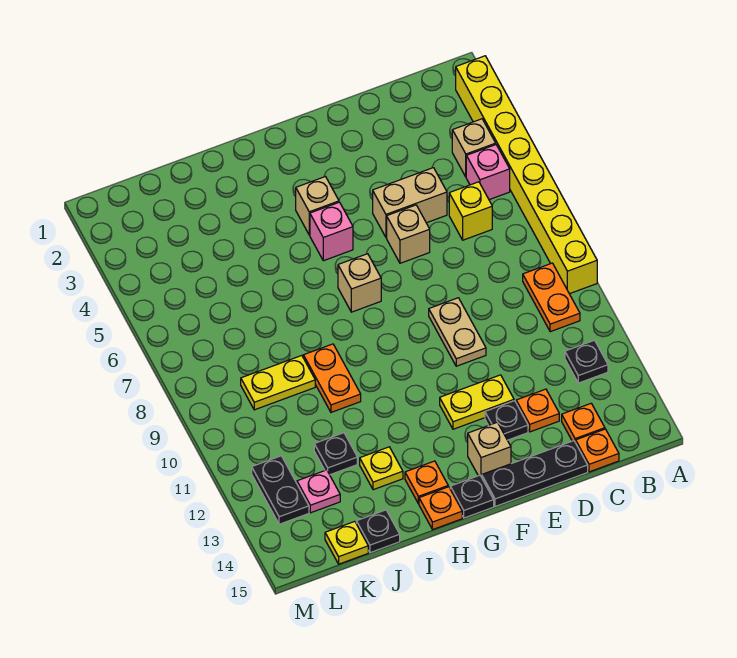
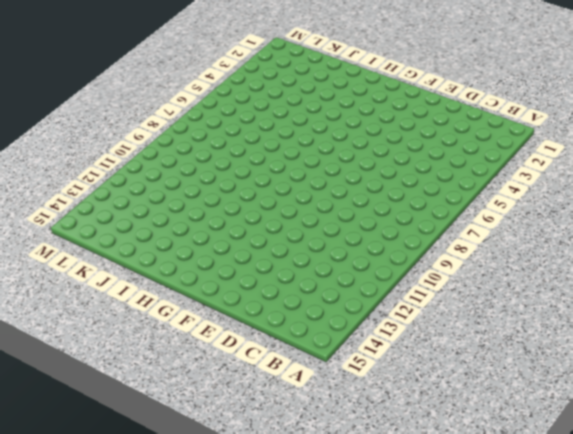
none -> yellow brick A2:A9 level 1
none -> tan brick B4 level 1
none -> pink brick B5 level 1
none -> orange plate B9:B10 level 1

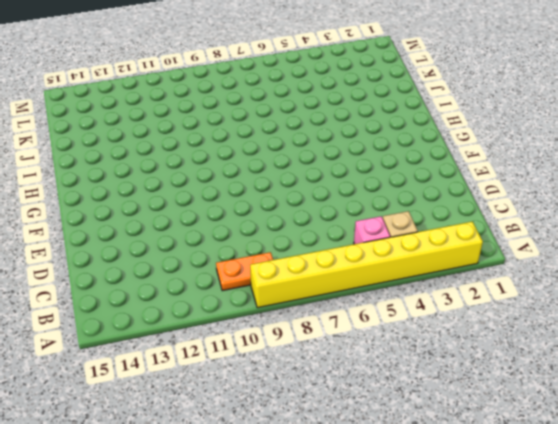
none -> black plate B12 level 1
none -> yellow brick C6 level 1
none -> orange plate C14 level 1
none -> orange plate C15 level 1

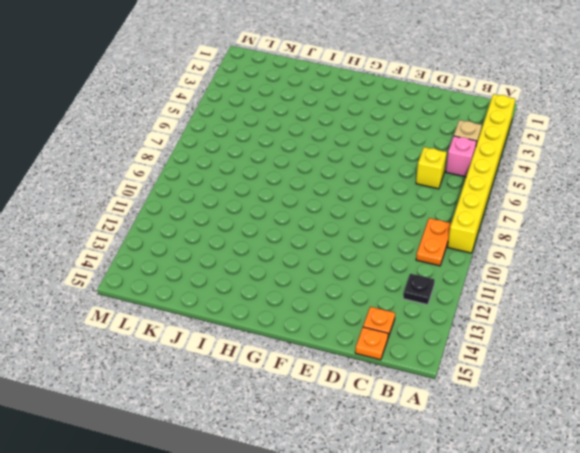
none -> tan brick D5:E5 level 1
none -> orange plate D13 level 1
none -> black plate D15:F15 level 1
none -> tan brick E6 level 1

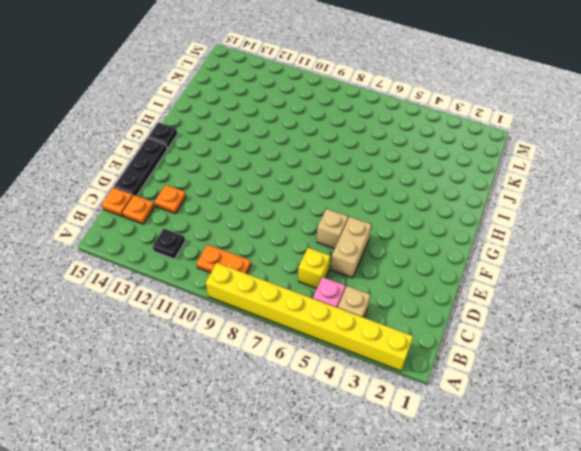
none -> tan plate E9:E10 level 1
none -> yellow plate E12:F12 level 1
none -> black plate E13 level 1
none -> tan brick F14 level 1

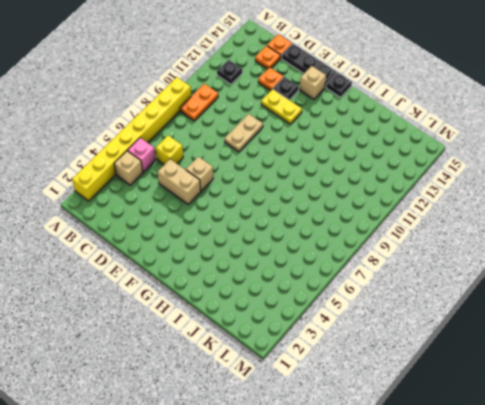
none -> tan brick G4 level 1
none -> pink brick G5 level 1
none -> tan brick G7 level 1
none -> orange plate H14 level 1

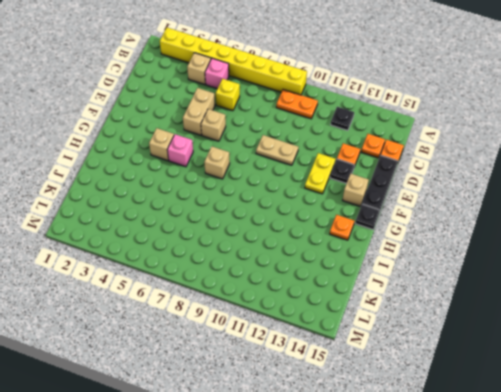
none -> orange plate H15 level 1
none -> orange plate I9:I10 level 1
none -> yellow plate I13 level 1
none -> yellow plate J9:K9 level 1

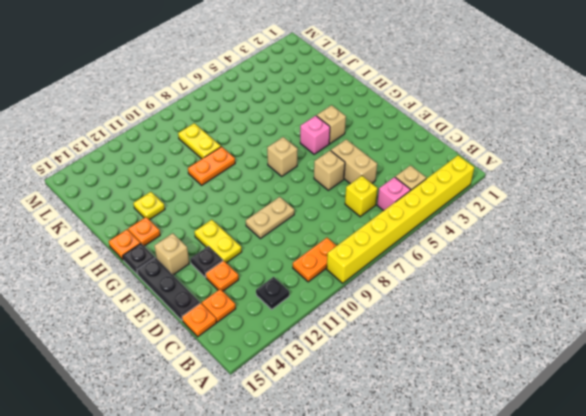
none -> black plate J12 level 1
none -> black plate J15 level 1
none -> pink plate K13 level 1
none -> yellow plate K15 level 1

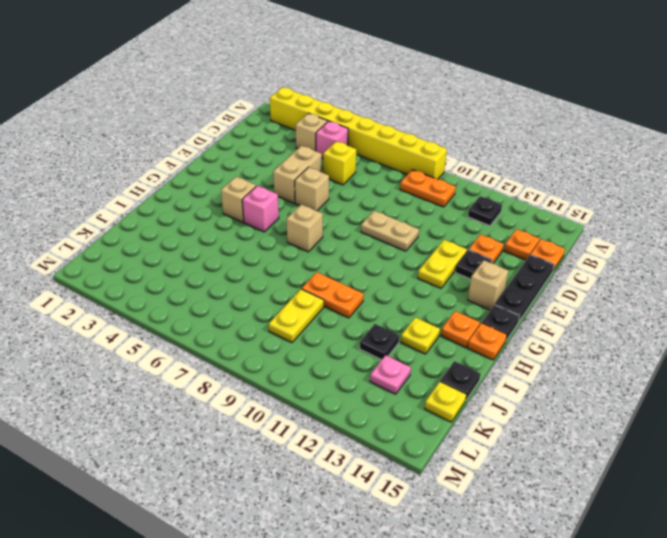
none -> black plate L12:L13 level 1

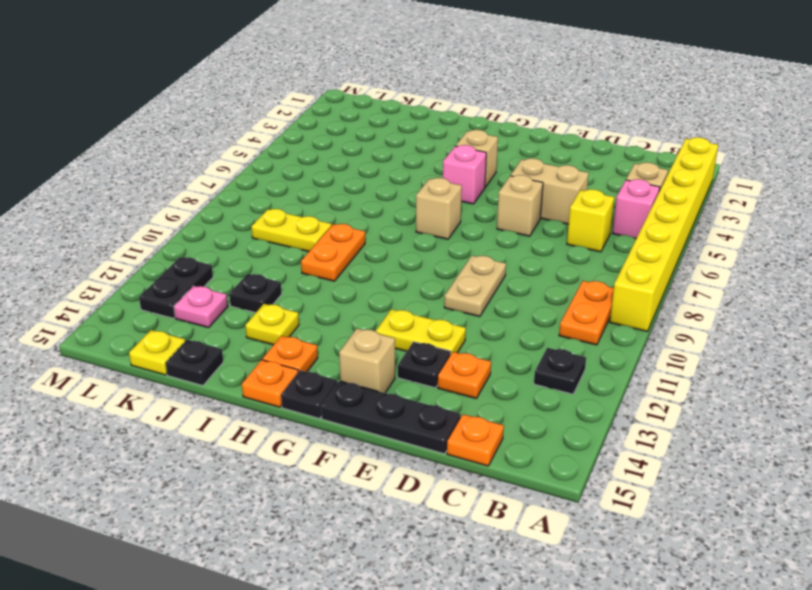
none -> orange plate C14 level 1

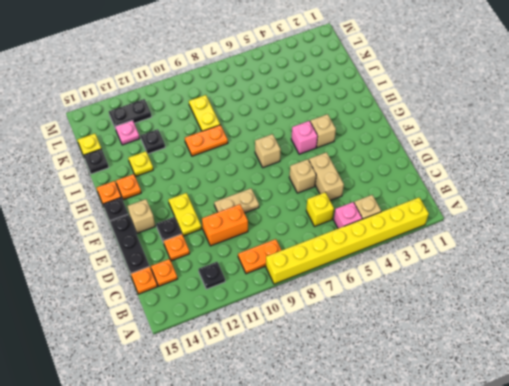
orange brick D10:D11 level 1 -> none

